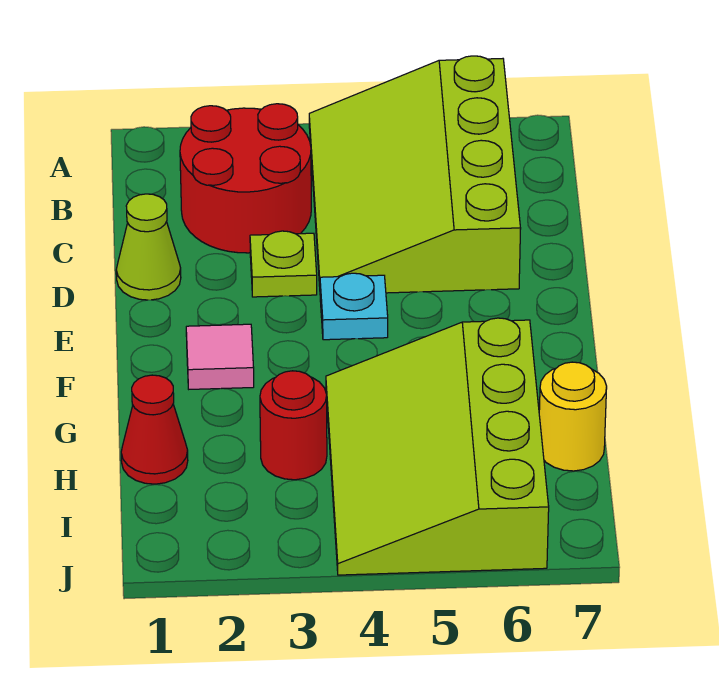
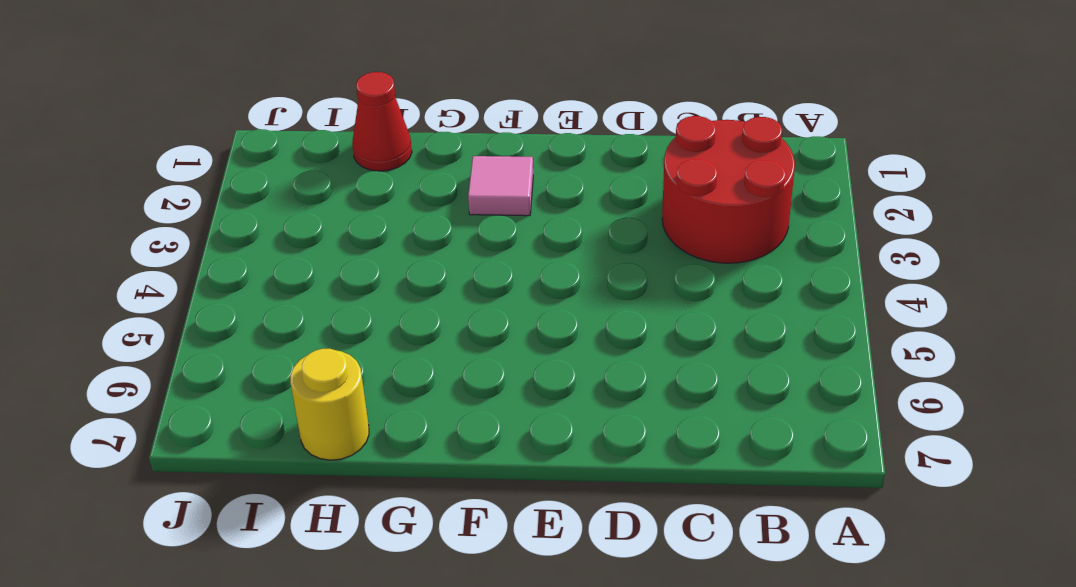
none -> lime slope A4:D6 level 1 top 6
none -> lime cone D1 level 1

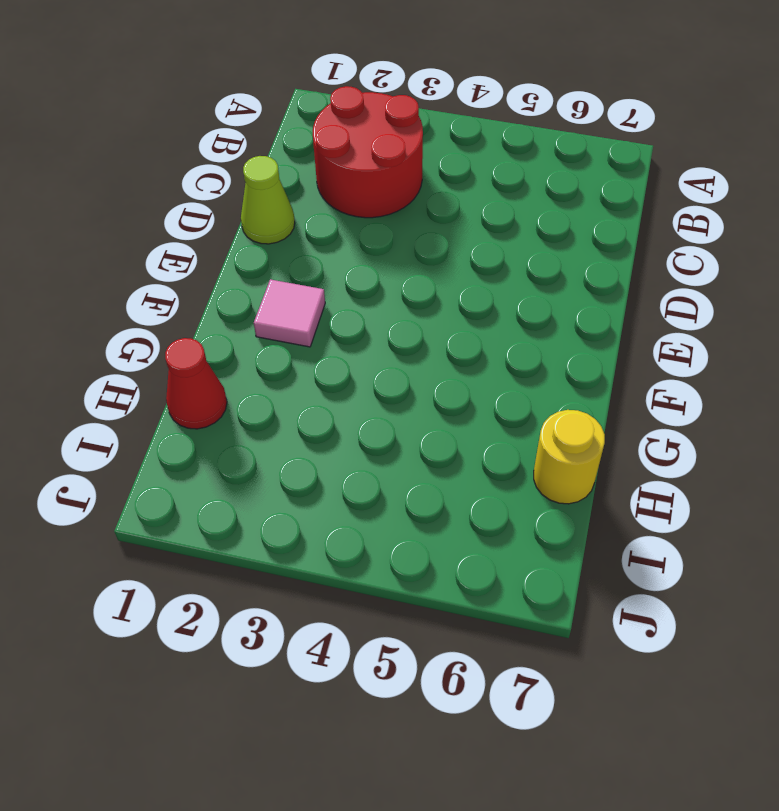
none -> lime slope A4:D6 level 1 top 6
none -> lime plate D3 level 1

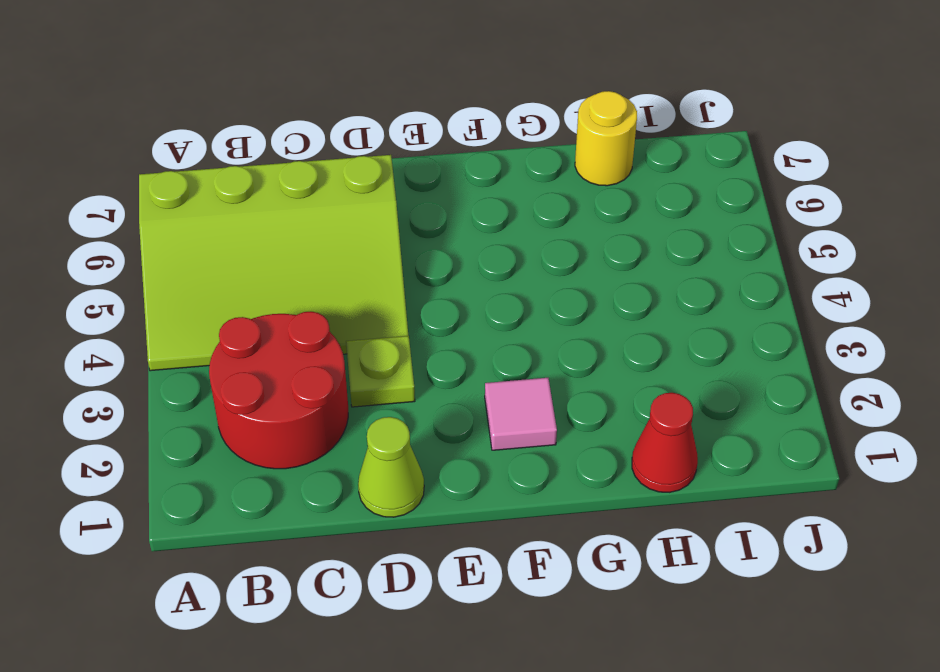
none -> cyan plate E4 level 1
none -> lime slope G4:J6 level 1 top 6

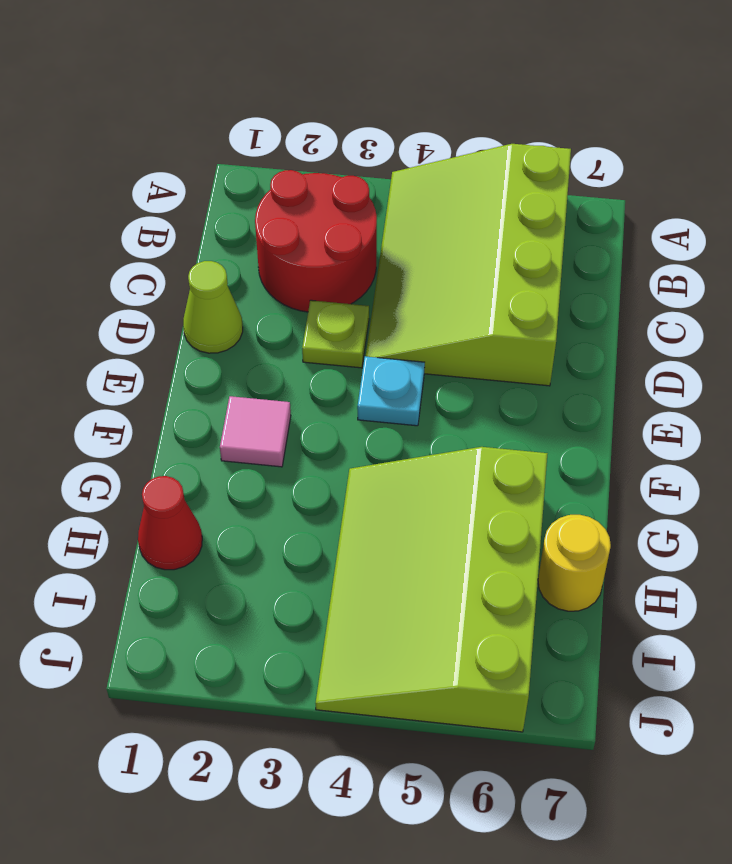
none -> red round brick H3 level 1

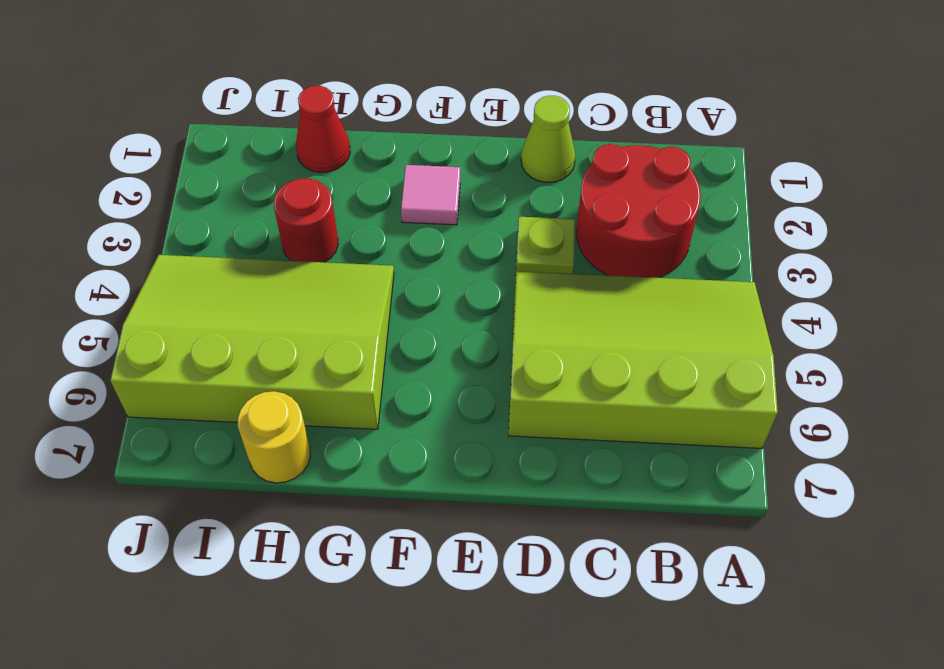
none -> cyan plate E4 level 1

